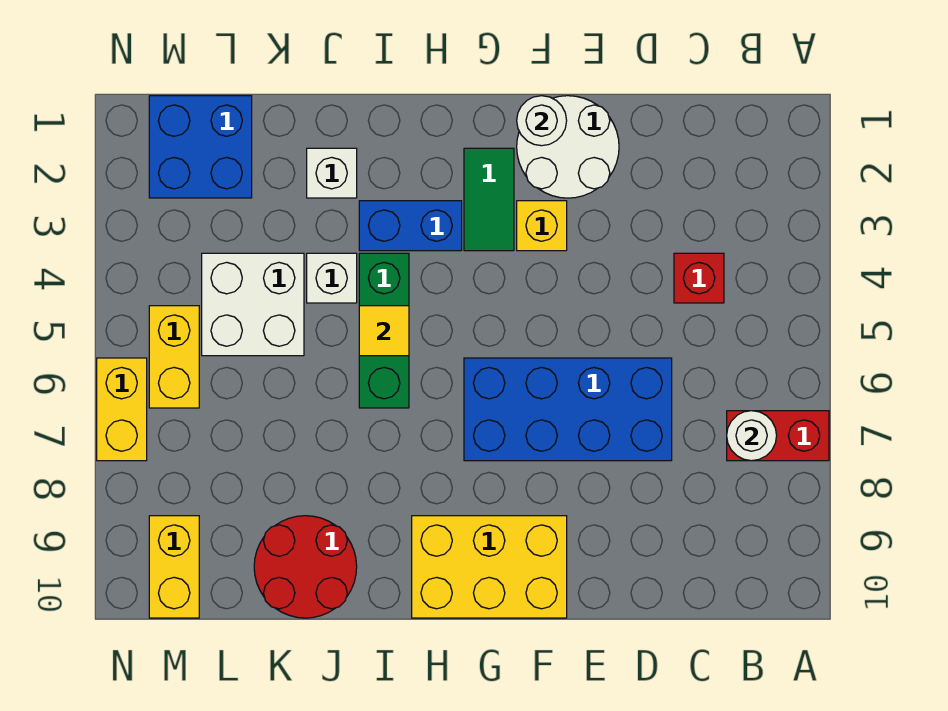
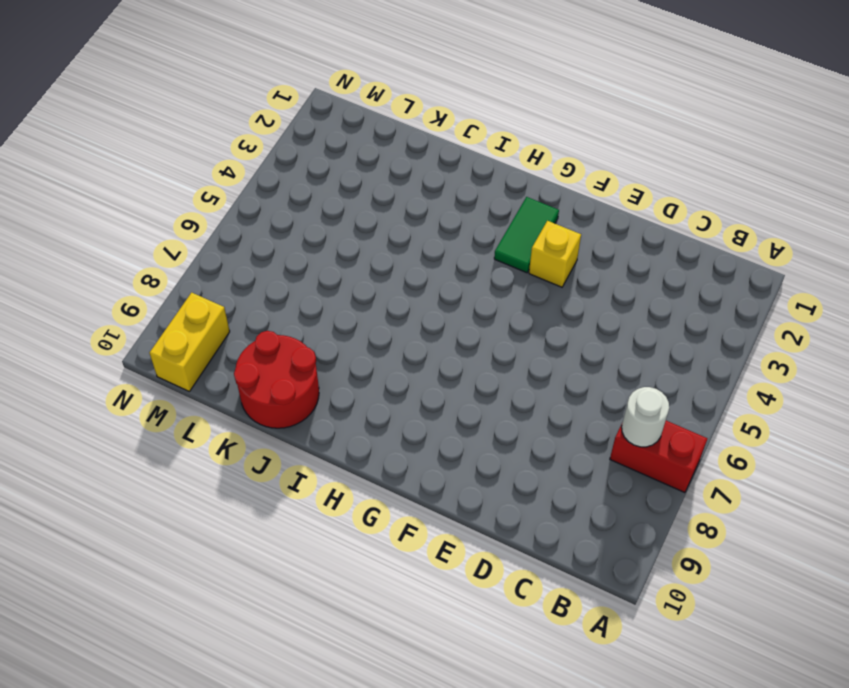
none -> red brick C4 level 1
none -> blue brick D6:G7 level 1
none -> white round brick E1:F2 level 1

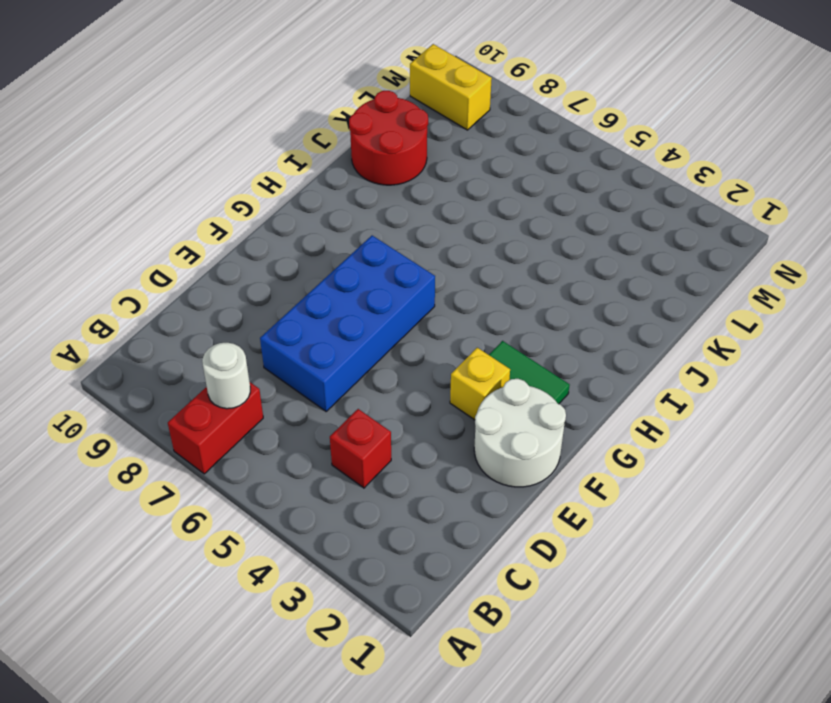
none -> yellow brick F9:H10 level 1
none -> blue brick H3:I3 level 1
none -> green brick I4:I6 level 1

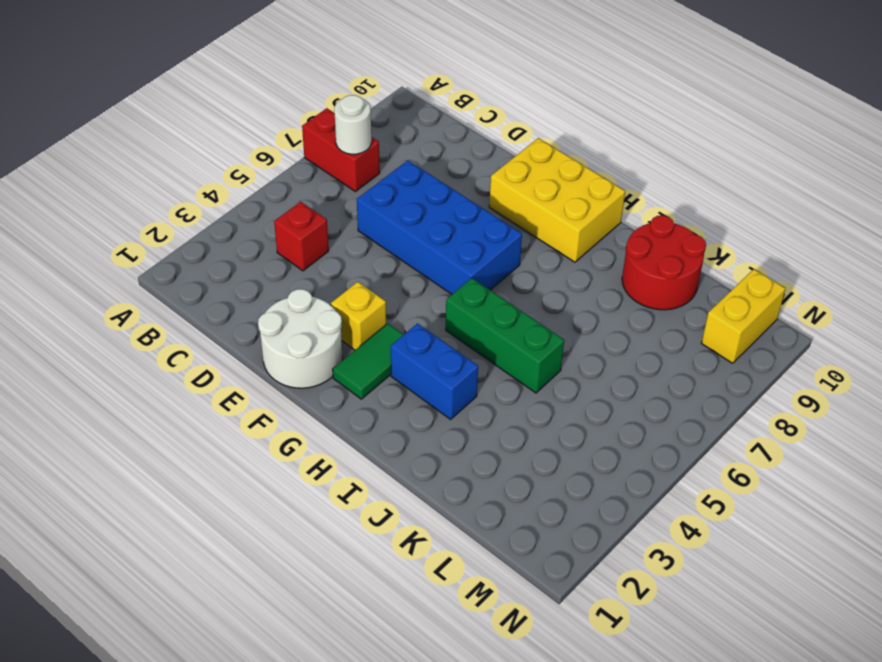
green brick H5:J5 level 1 -> green brick I4:I6 level 1
none -> white brick J2 level 1
none -> white brick J4 level 1
none -> white brick K4:L5 level 1

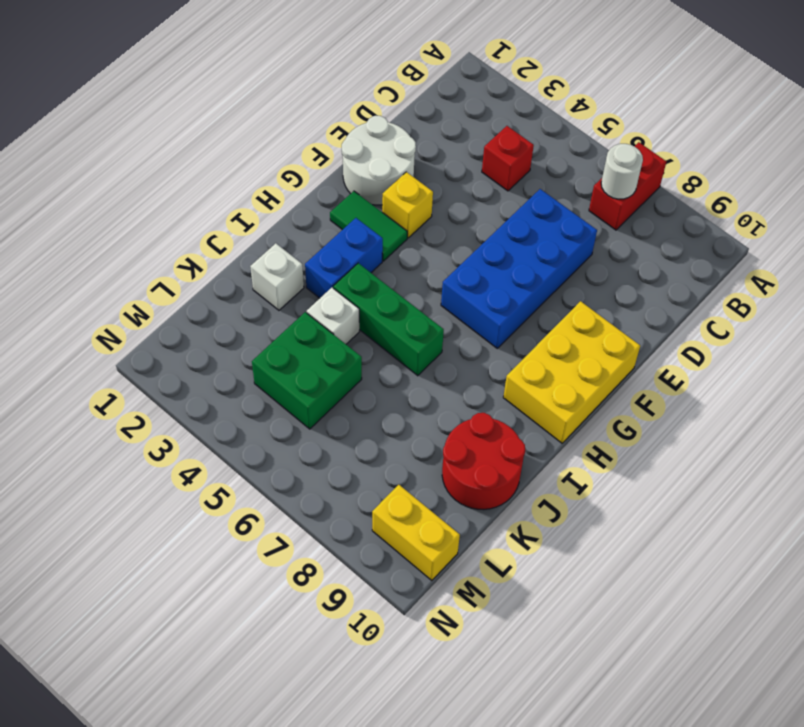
green brick K4:L5 level 1 -> white brick K4:L5 level 1
none -> blue brick L1:M2 level 1
none -> yellow brick M5:M6 level 1
none -> yellow brick N6:N7 level 1

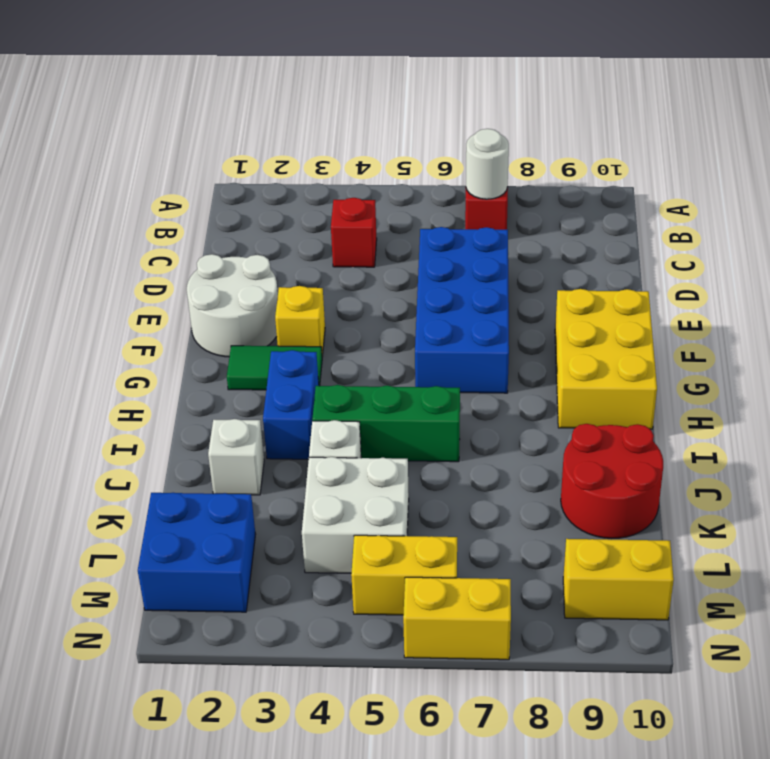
none -> white round brick F1 level 2
none -> yellow tile I5 level 2

